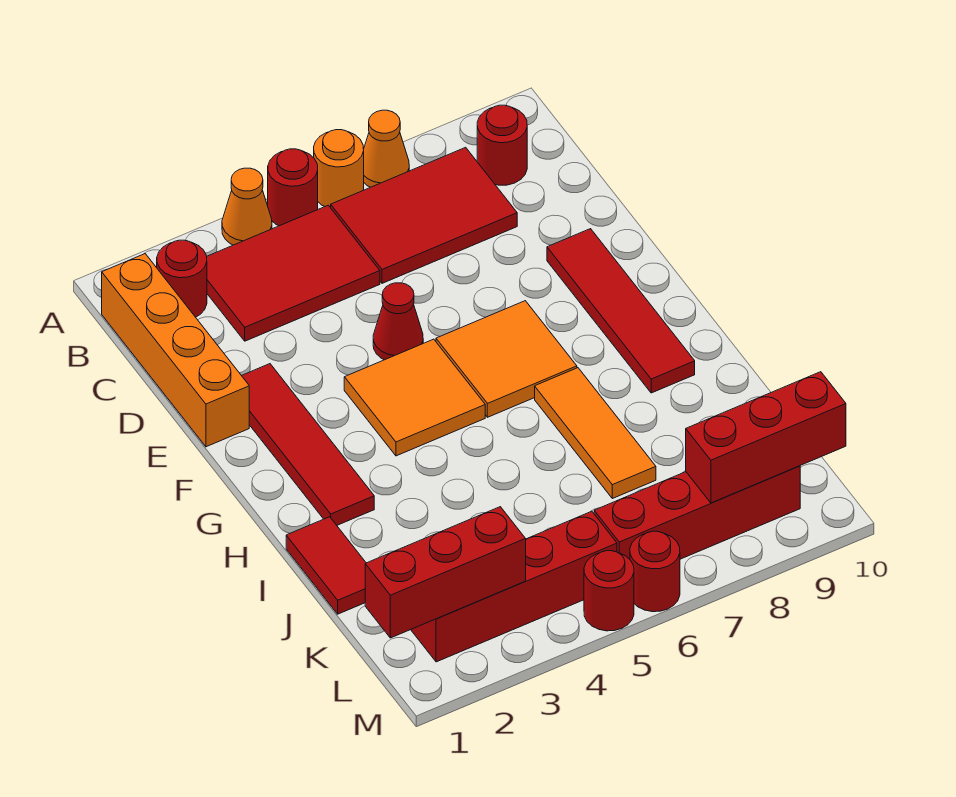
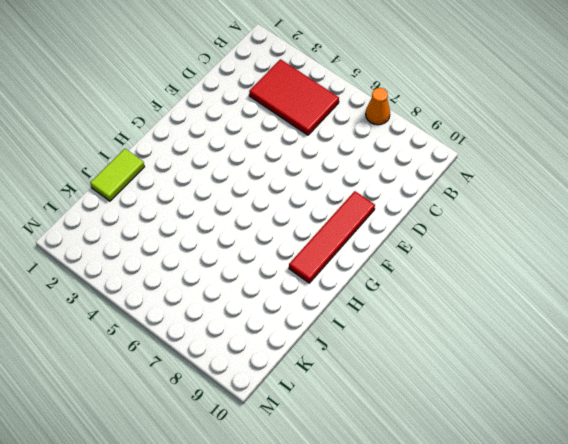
lime tile I1:J1 level 1 -> red tile I1:J1 level 1
none -> orange cone A4 level 1
none -> red round brick A5 level 1
none -> orange round brick A6 level 1

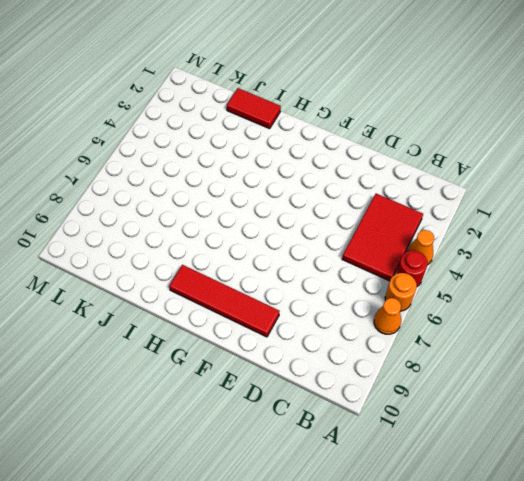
none -> orange brick B1:E1 level 1
none -> red round brick B2 level 1
none -> red tile B6:C8 level 1

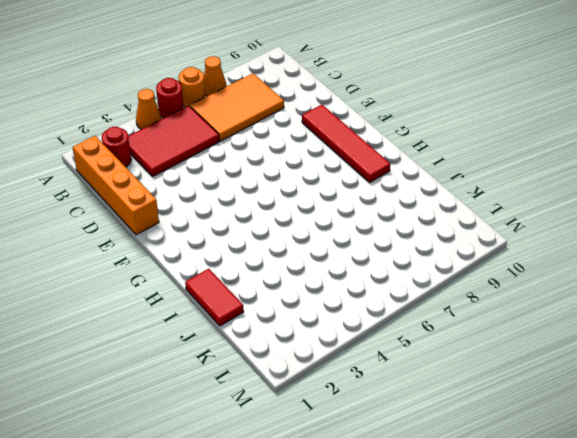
orange tile B6:C8 level 1 -> red tile B6:C8 level 1
none -> red round brick B9 level 1
none -> red tile E2:H2 level 1
none -> red cone E5 level 1

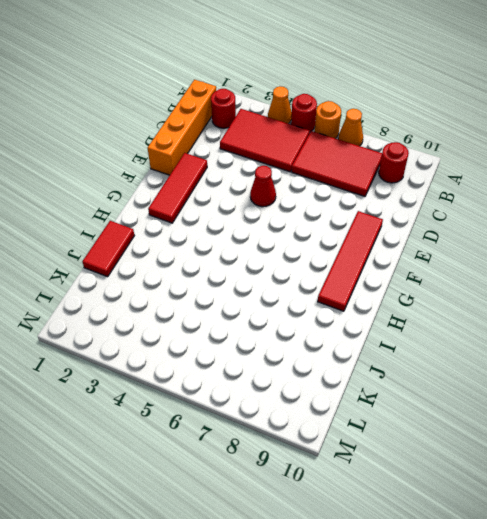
red tile E2:G2 level 1 -> red tile E2:H2 level 1
none -> orange tile F4:G5 level 1
none -> orange tile F6:G7 level 1
none -> orange tile H7:J7 level 1

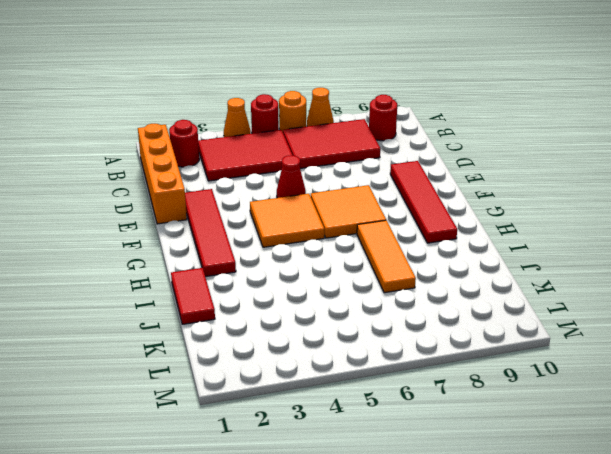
none -> red brick L2:L5 level 1
none -> red brick L6:L9 level 1
none -> red round brick M5 level 1

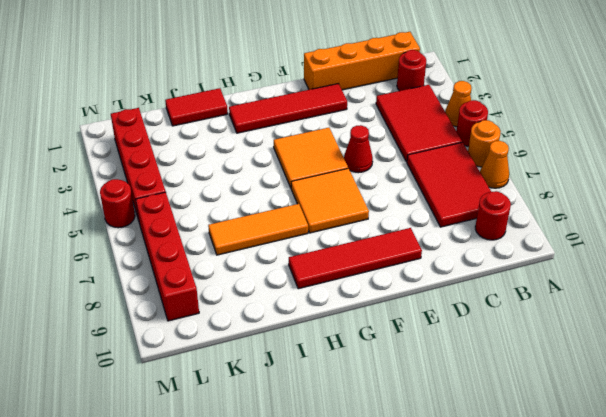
none -> red round brick M6 level 1
none -> red brick L1:L3 level 2
none -> red brick L8:L10 level 2

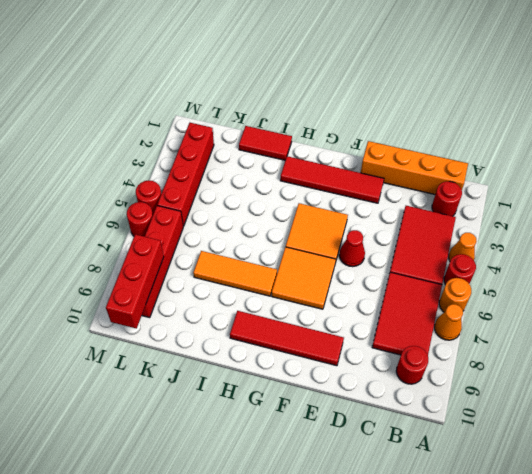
none -> red brick L1:L3 level 2

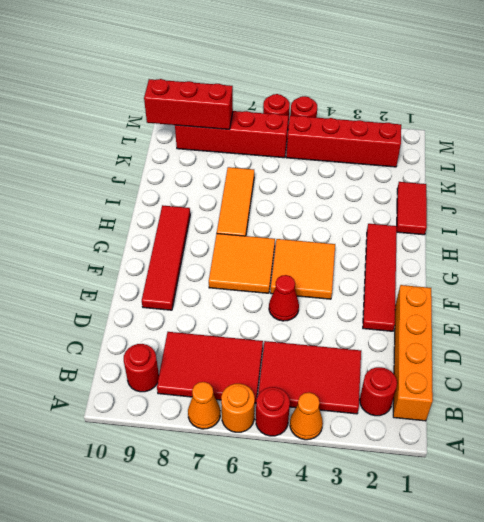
none -> red brick L1:L3 level 2

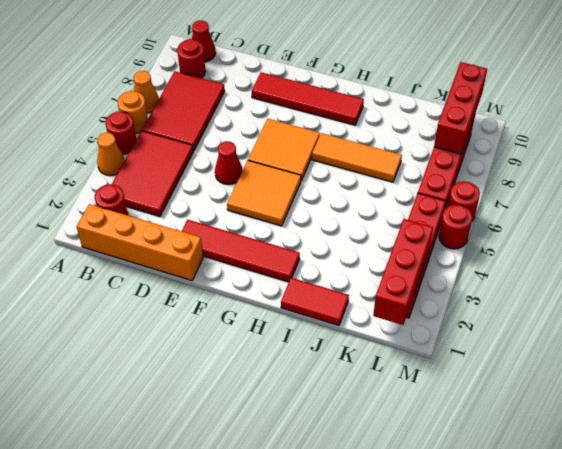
red cone B10 level 1 -> none

